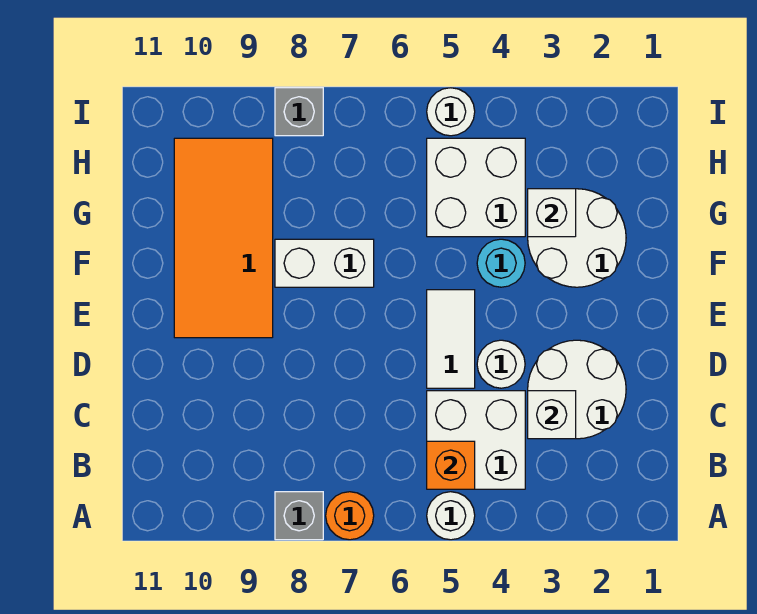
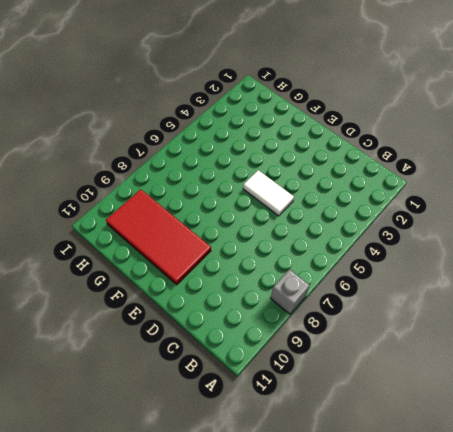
red tile E9:H10 level 1 -> orange tile E9:H10 level 1
none -> white round brick A5 level 1
none -> orange round brick A7 level 1
none -> white brick B4:C5 level 1

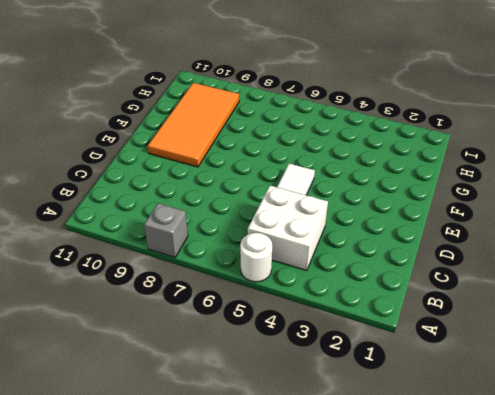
none -> orange round brick A7 level 1
none -> white round brick C2:D3 level 1
none -> white round brick D4 level 1

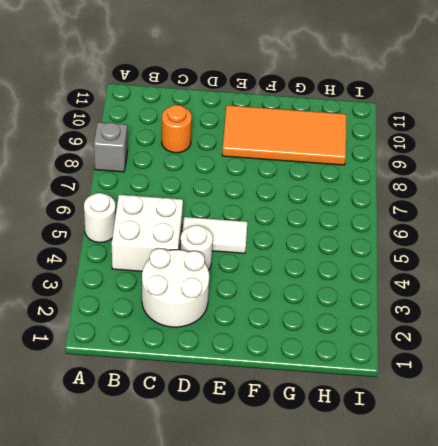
orange round brick C9 level 1 -> orange round brick A7 level 1
none -> white round brick F2:G3 level 1
none -> cyan round brick F4 level 1
none -> white brick F7:F8 level 1

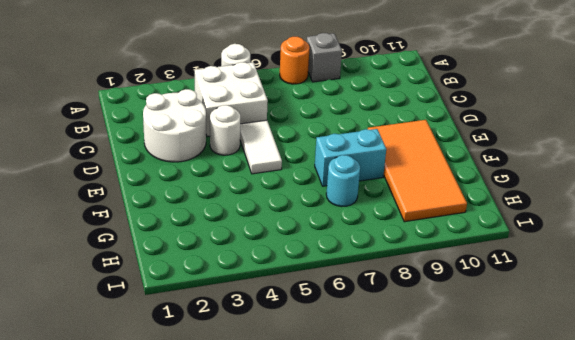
cyan brick F7:F8 level 1 -> white brick F7:F8 level 1
cyan round brick G7 level 1 -> cyan round brick F4 level 1
none -> white round brick F2:G3 level 1
none -> white brick G4:H5 level 1
none -> white round brick I5 level 1

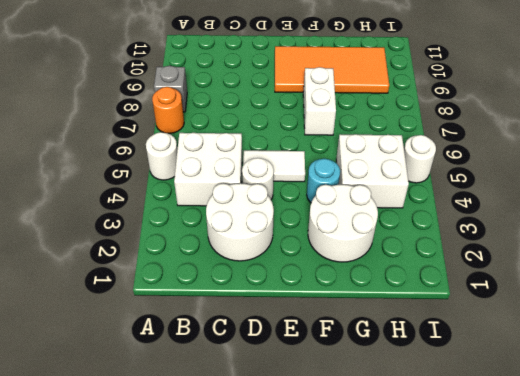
none -> grey brick I8 level 1
none -> orange brick B5 level 2
none -> white brick C3 level 2

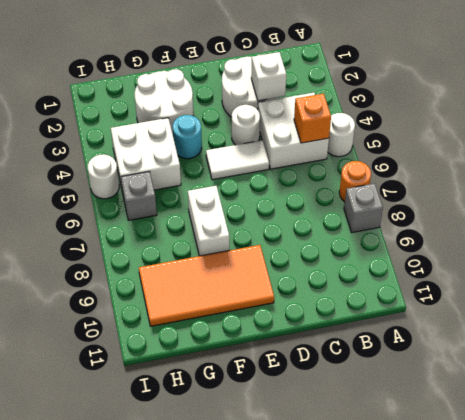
grey brick H6 level 1 -> grey brick I8 level 1
none -> white brick G3 level 2

